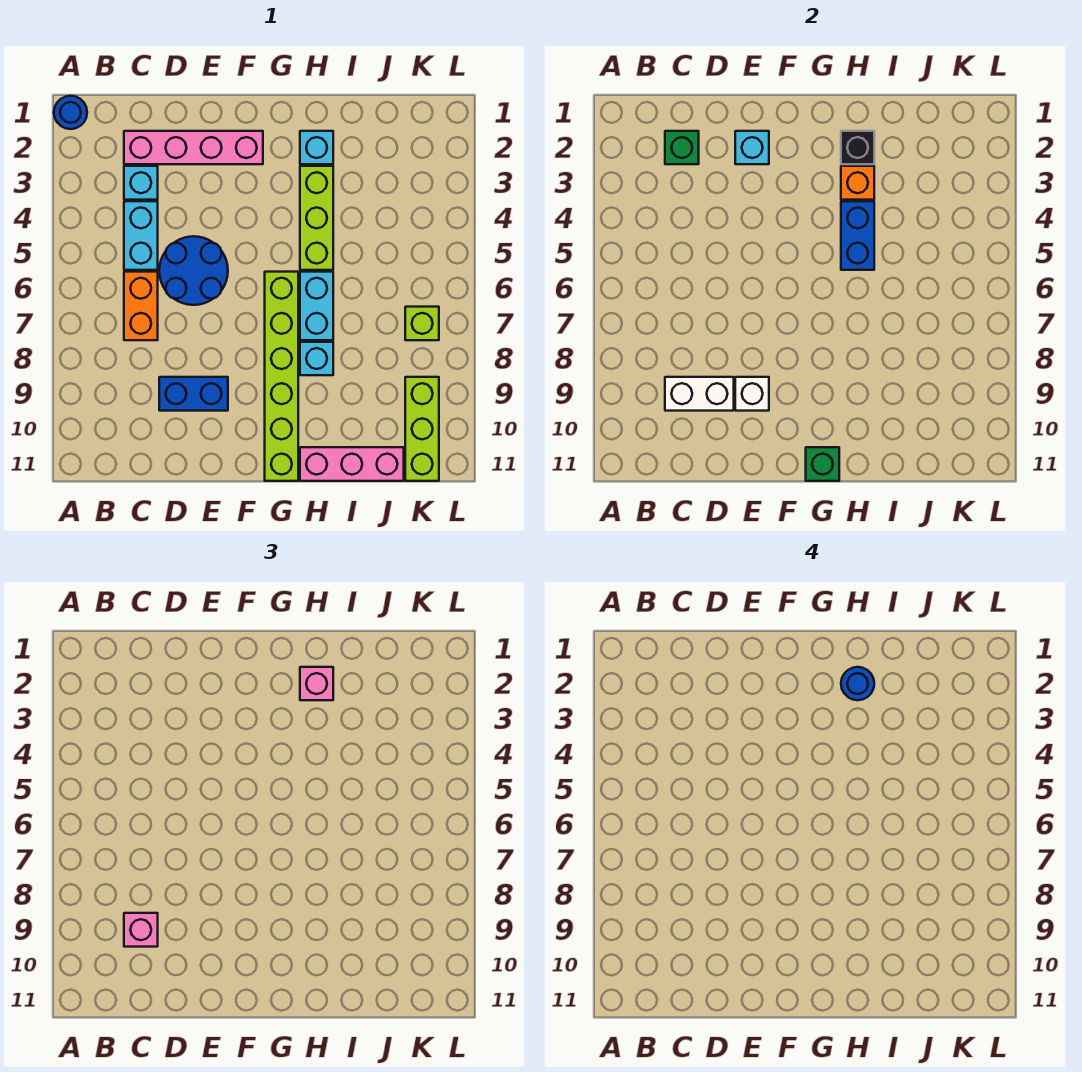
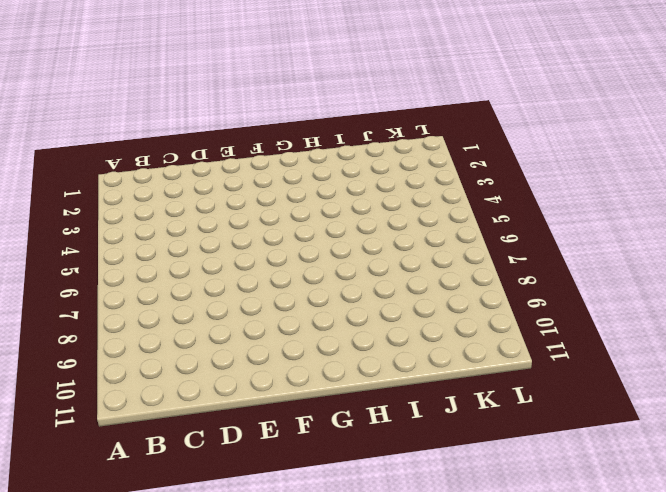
none -> blue round brick A1 level 1
none -> pink brick C2:F2 level 1
none -> cyan brick C3 level 1

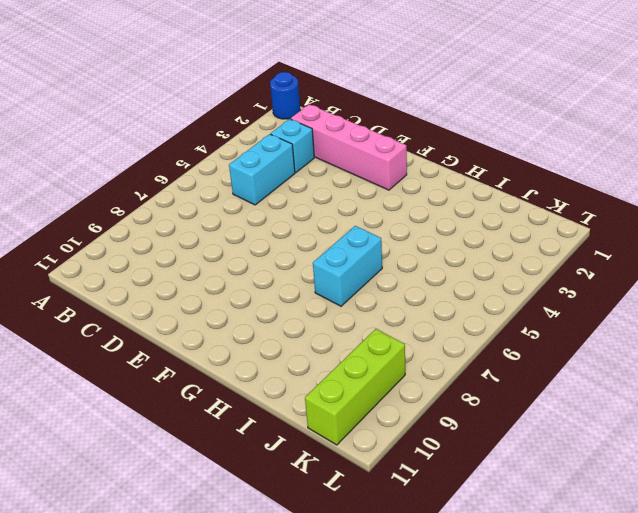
none -> orange brick C6:C7 level 1
none -> blue round brick D5:E6 level 1
none -> blue brick D9:E9 level 1

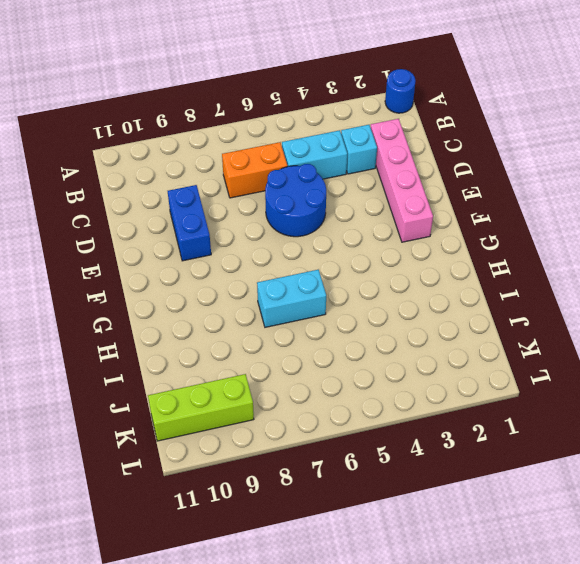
none -> lime brick G6:G11 level 1
none -> cyan brick H2 level 1
none -> lime brick H3:H5 level 1

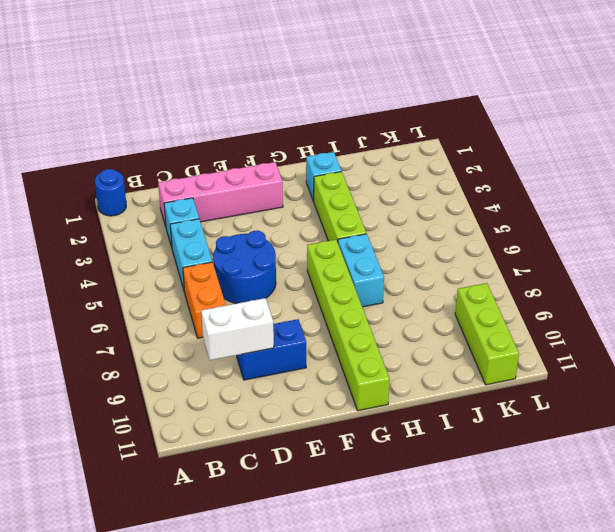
none -> cyan brick H8 level 1
none -> pink brick H11:J11 level 1
none -> lime brick K7 level 1

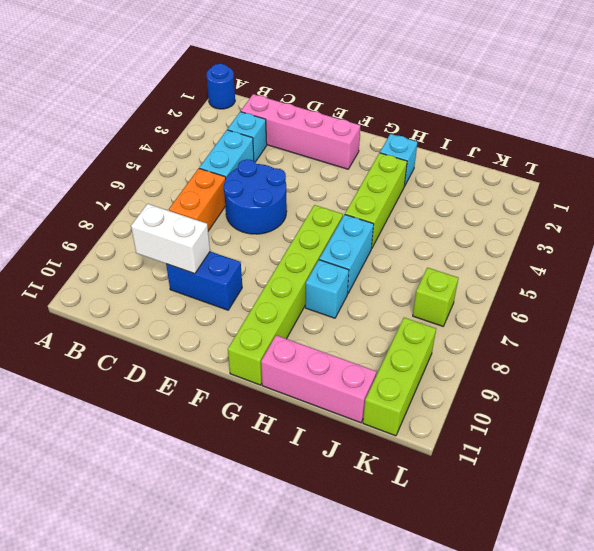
none -> green brick C2 level 2
none -> cyan brick E2 level 2
none -> white brick E9 level 2

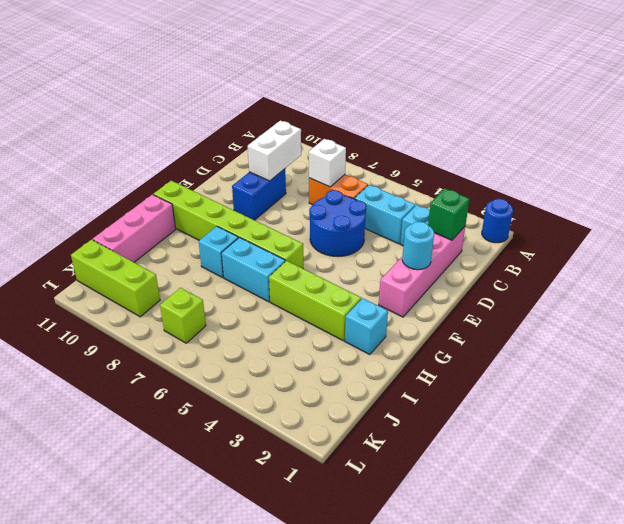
white brick C7 level 2 -> white brick E9 level 2
cyan round brick E2 level 2 -> cyan brick E2 level 2
none -> green brick G11 level 2
none -> black brick H2 level 2
none -> orange brick H3 level 2

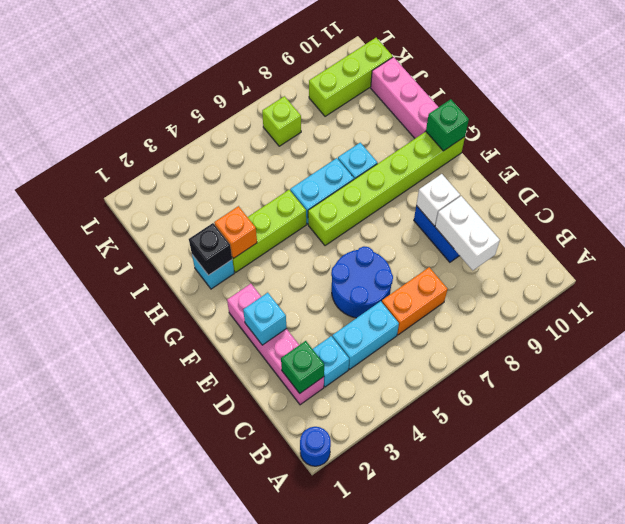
none -> blue brick H4:H5 level 2
none -> pink brick C9 level 3
none -> pink brick H2 level 3

